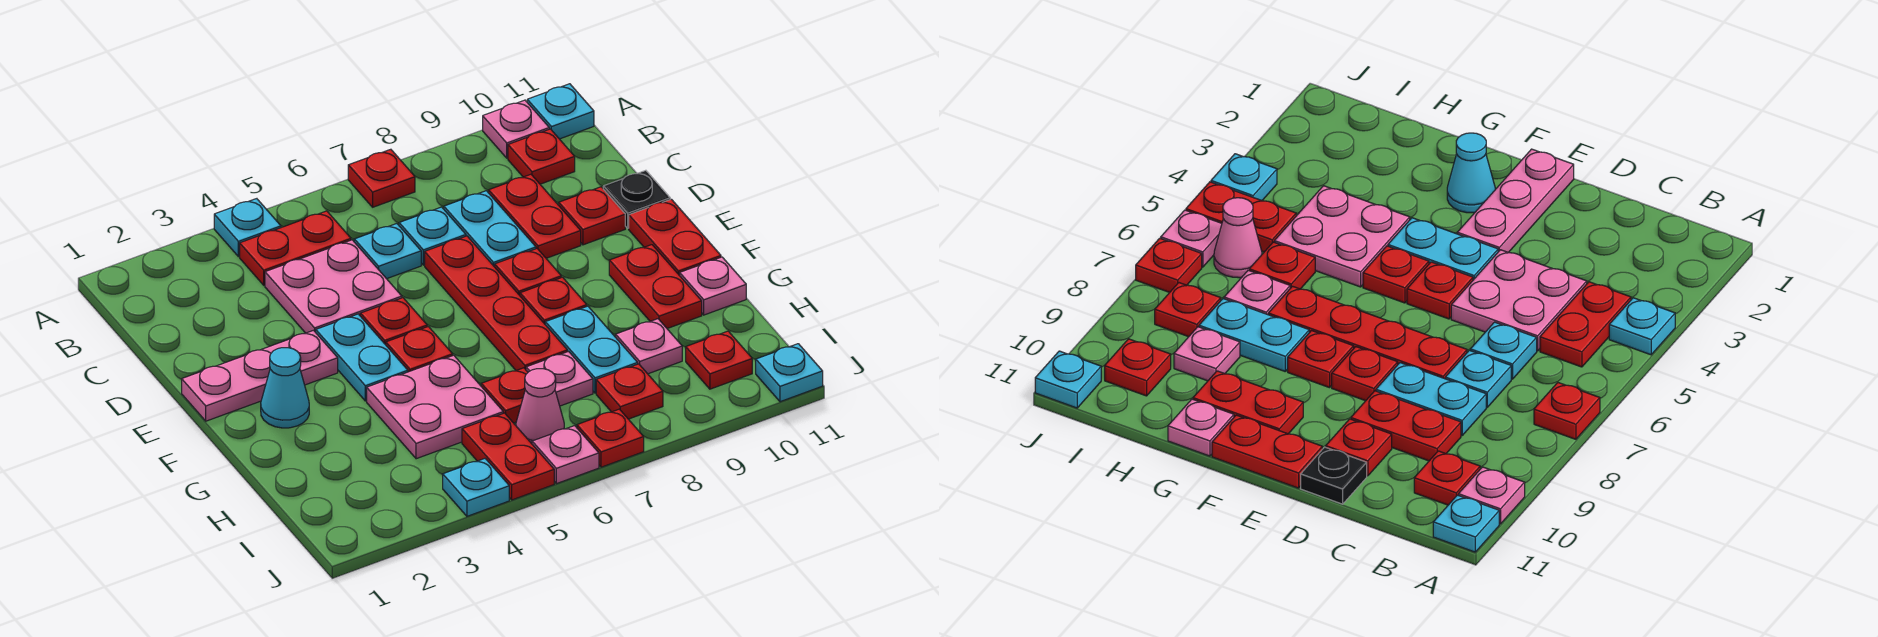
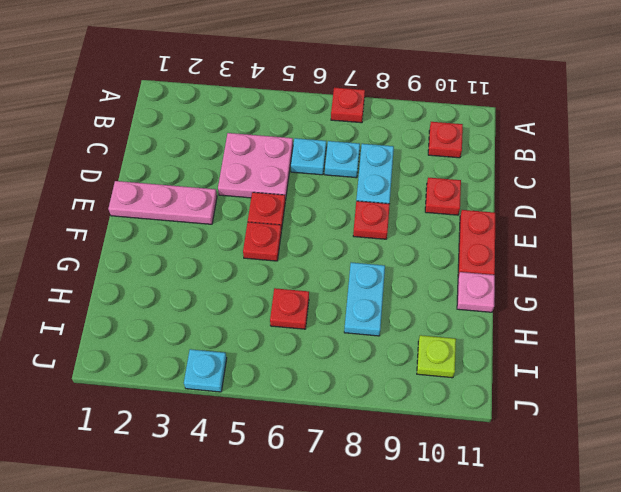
lime plate I10 level 1 -> red plate I10 level 1
none -> cyan plate A4 level 1
none -> pink plate A10 level 1
none -> cyan plate A11 level 1
none -> red plate B4:B5 level 1

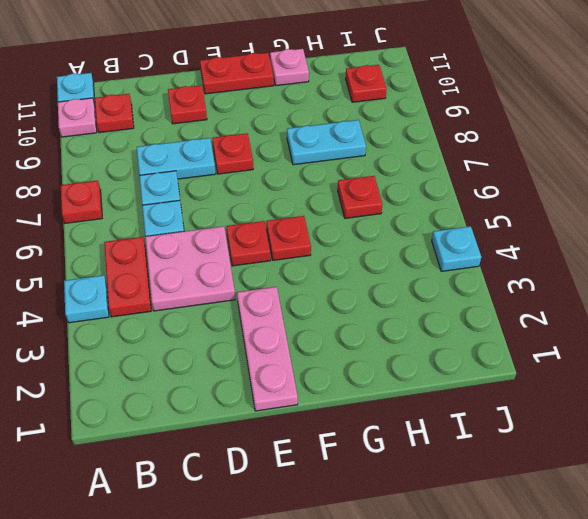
none -> red plate C9:D9 level 1
none -> red plate D7:G7 level 1
none -> black plate D11 level 1
none -> cyan plate E4:F4 level 1

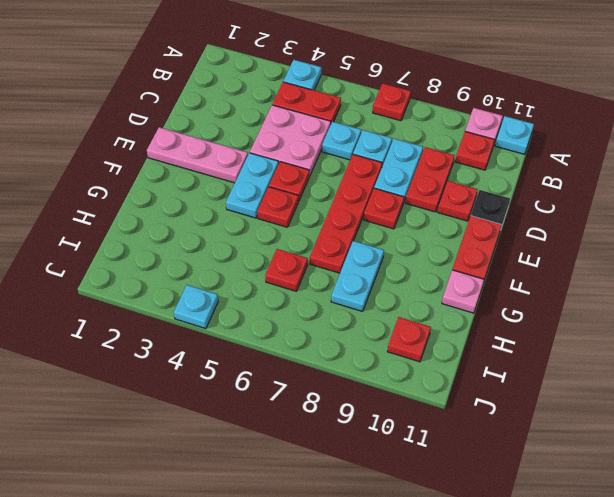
none -> cyan cone F2 level 1
none -> red plate F8 level 1
none -> red plate F10:G10 level 1
none -> pink plate G4:H5 level 1

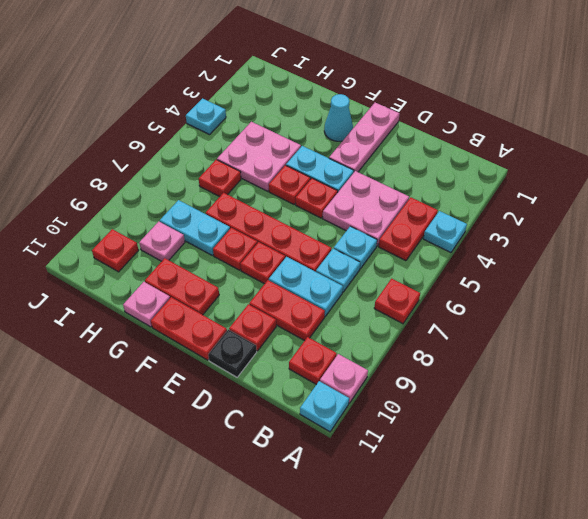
none -> pink plate H7 level 1
none -> red plate I5:J5 level 1
none -> pink cone I6 level 1
none -> red plate I8 level 1

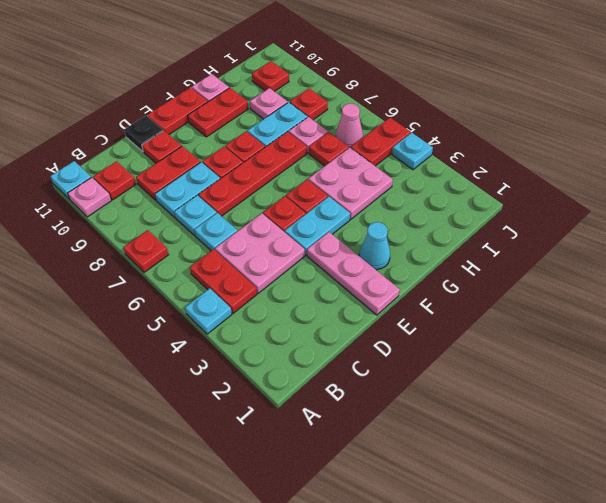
none -> pink plate J6 level 1
none -> red plate J7 level 1
none -> cyan plate J11 level 1

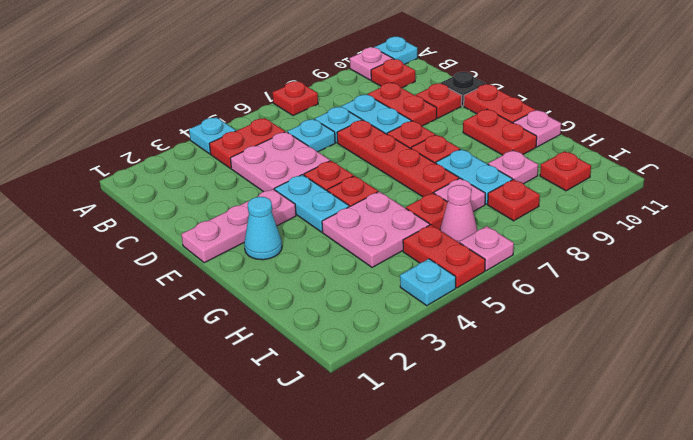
none -> red plate J7 level 1
none -> cyan plate J11 level 1

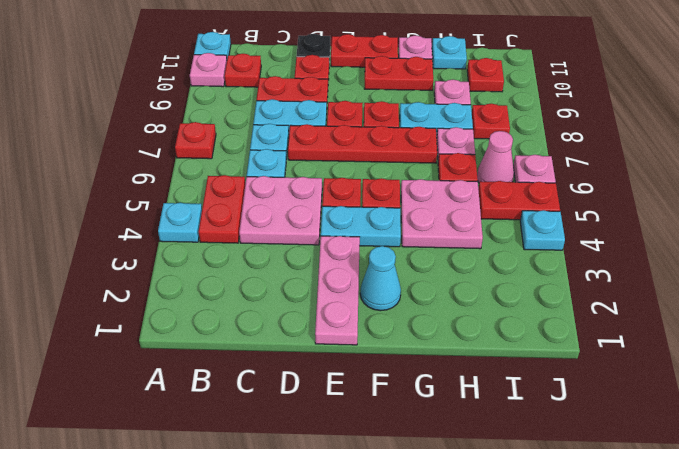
cyan plate H11 level 1 -> cyan plate J11 level 1
none -> red plate J7 level 1

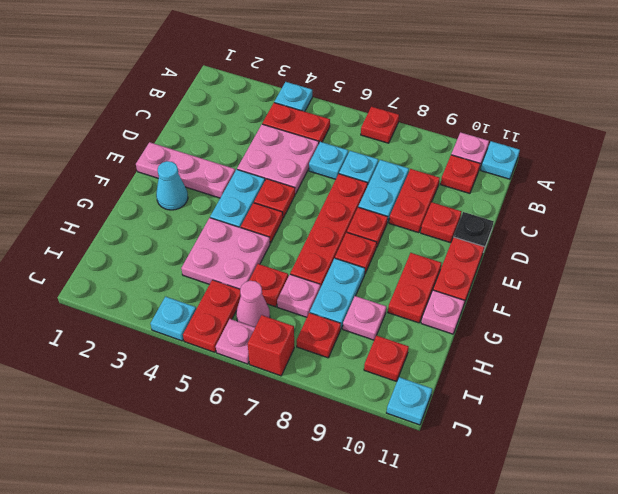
red brick J7 level 1 -> red plate J7 level 1

